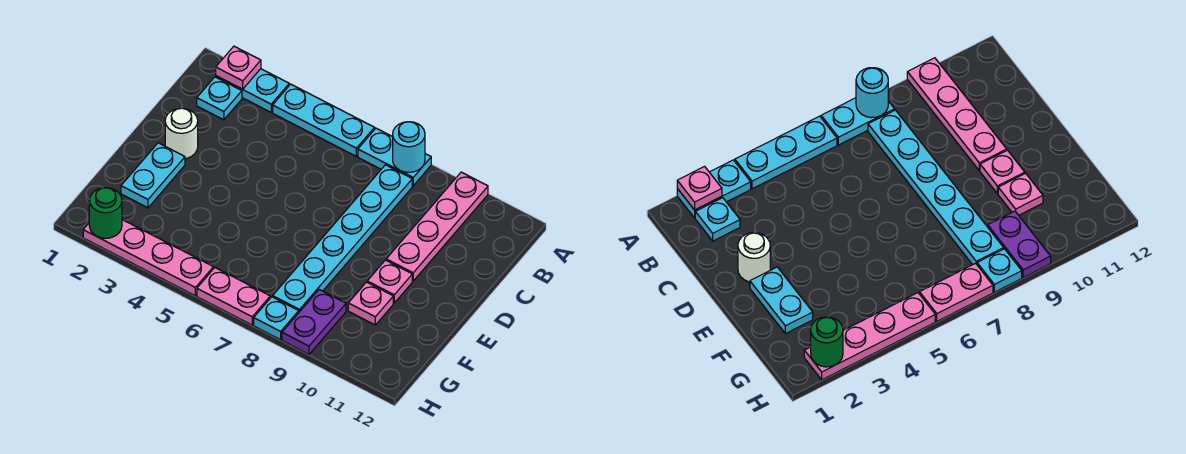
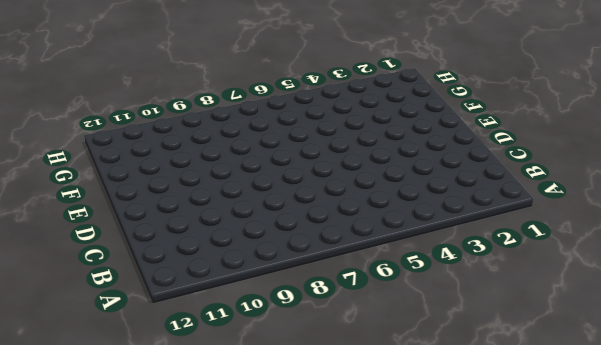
none -> cyan plate A2:A3 level 1
none -> cyan plate A4:A6 level 1
none -> cyan plate A7:A8 level 1

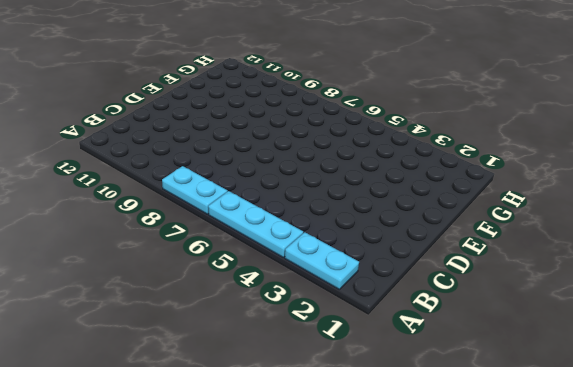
none -> pink plate A10:D10 level 1
none -> cyan plate B2 level 1
none -> cyan plate B8:G8 level 1

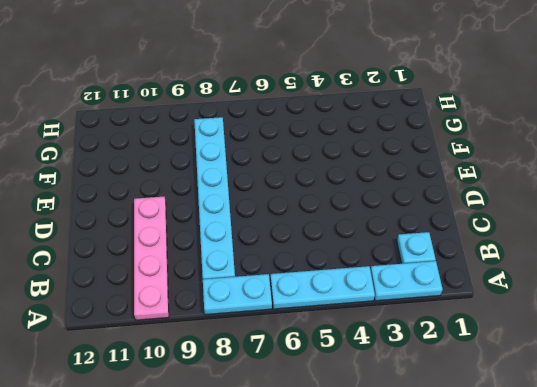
none -> white round brick D2 level 1
none -> cyan plate E2:F2 level 1
none -> pink plate E10 level 1

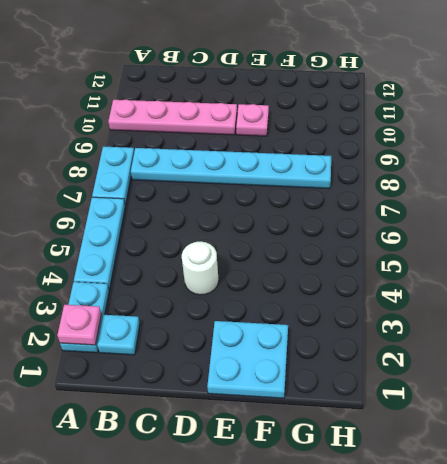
white round brick D4 level 1 -> white round brick D2 level 1
cyan plate E1:F2 level 1 -> cyan plate E2:F2 level 1
none -> pink plate F10 level 1
none -> purple plate G9:H9 level 1
none -> pink plate H2:H5 level 1

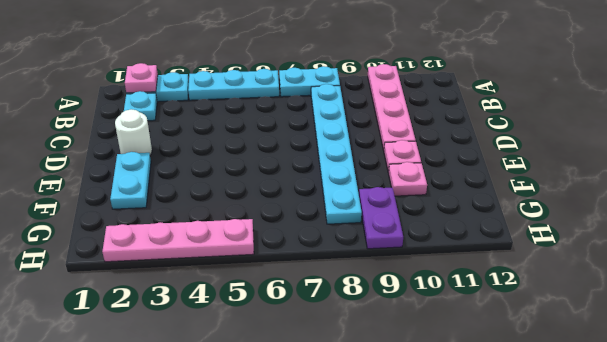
none -> pink plate H6:H7 level 1
none -> cyan plate H8 level 1
none -> cyan round brick A8 level 2

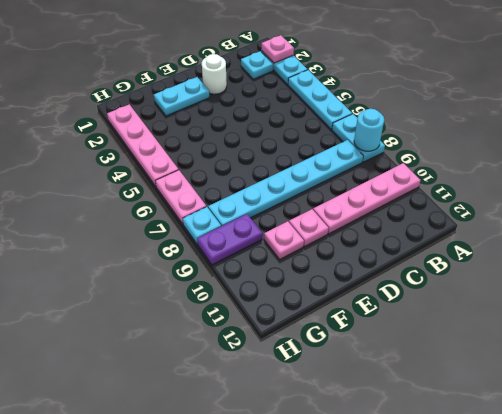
none -> green round brick H2 level 2

